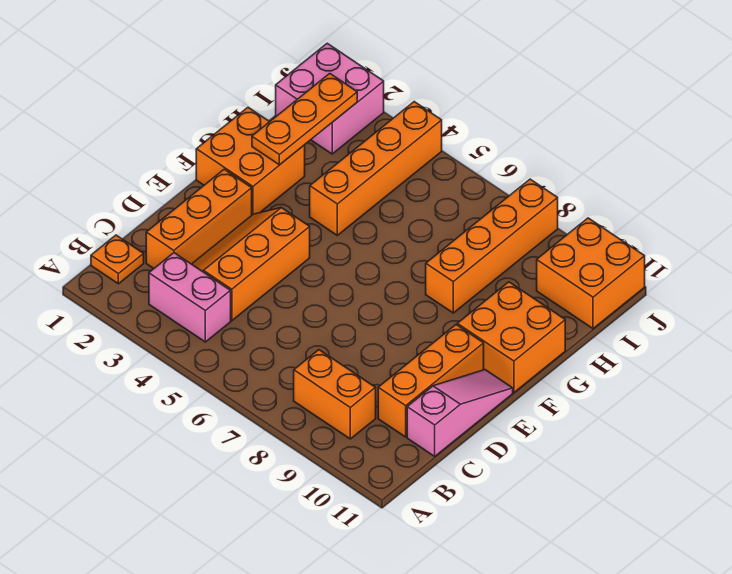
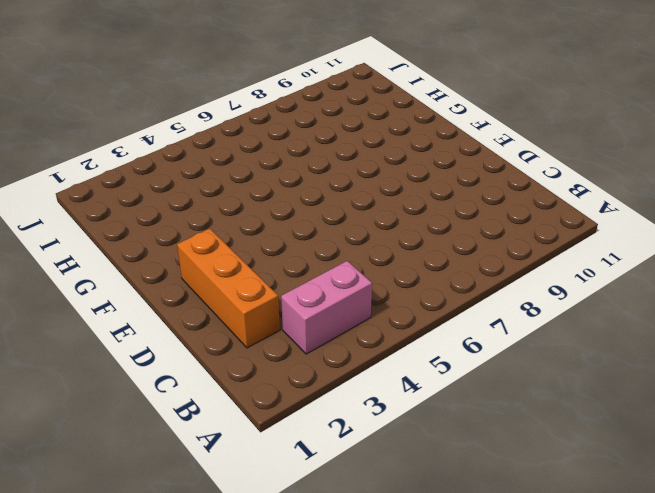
none -> orange plate B1 level 1
none -> orange brick B8:B9 level 1
none -> orange slope C3:E4 level 1 top 4

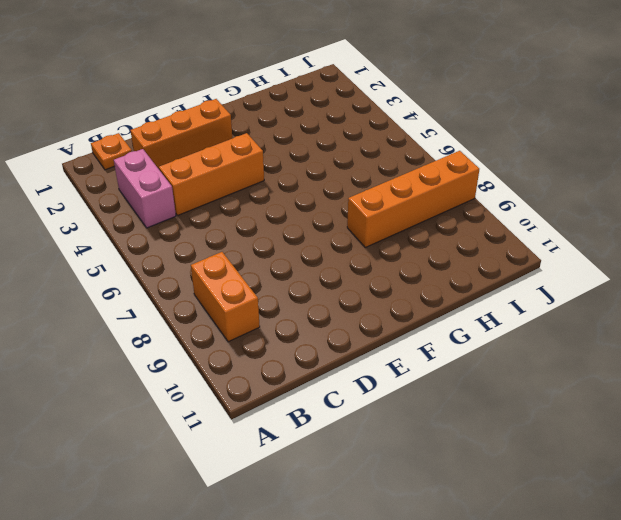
none -> orange brick C10:E10 level 1
none -> pink slope C11:E11 level 1 top C
none -> orange brick F1:G2 level 1

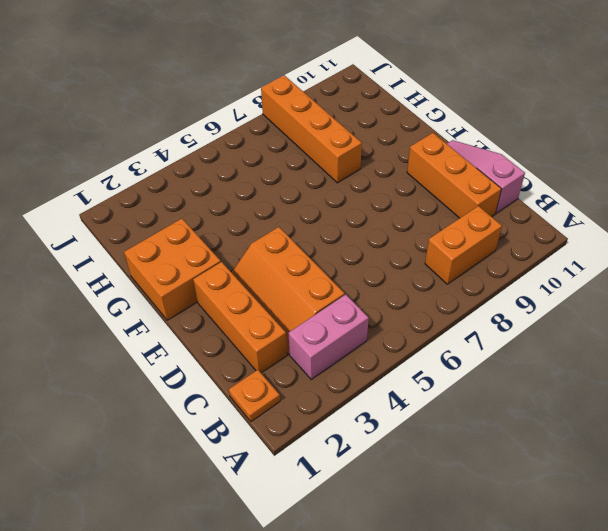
none -> orange brick F10:G11 level 1
none -> orange brick G4:J4 level 1
none -> pink brick I1:J2 level 1

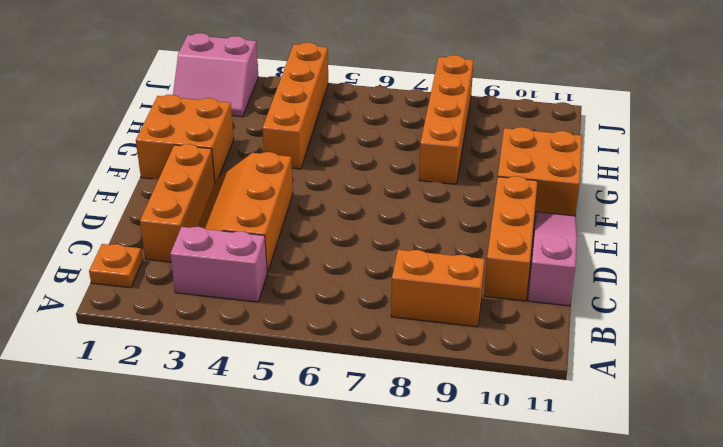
pink slope I1:J2 level 1 top J -> pink brick I1:J2 level 1
none -> orange brick I10:J11 level 1
none -> orange plate G2:I2 level 2

